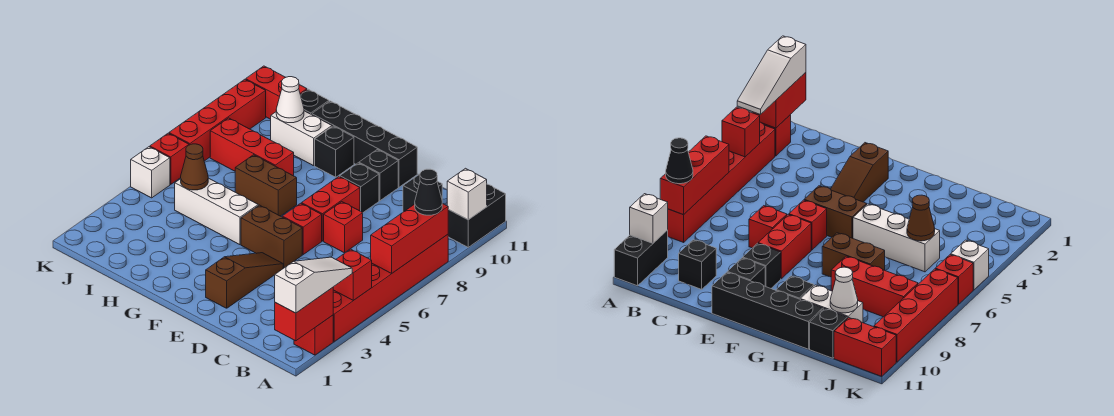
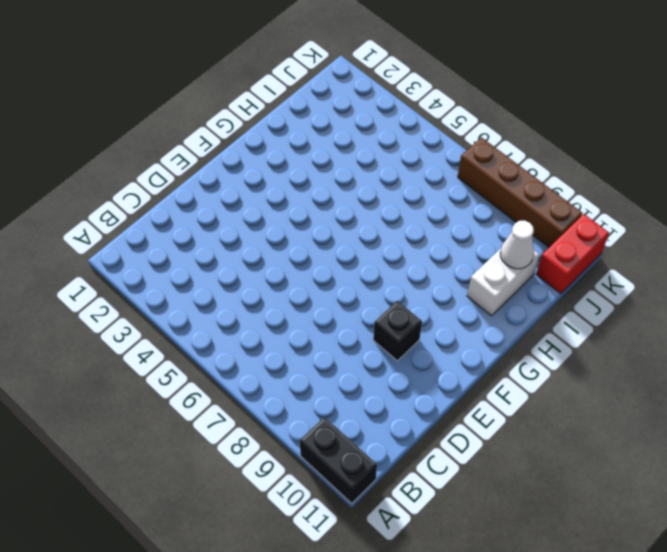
brown brick K7:K10 level 1 -> red brick K7:K10 level 1
none -> red brick A2 level 1
none -> red brick A3:A8 level 1
none -> black brick C10 level 1
none -> red brick D7 level 1

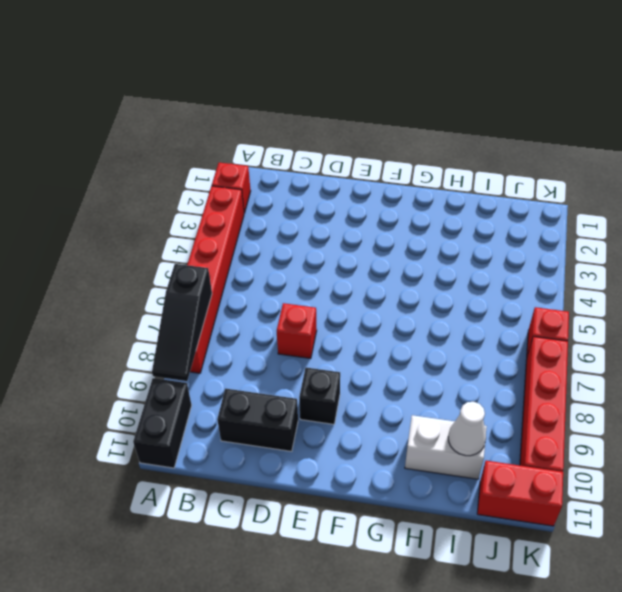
black slope A7:A9 level 2 top 7 -> red brick A6:A8 level 2
black brick C10:D10 level 1 -> black brick C10 level 1
none -> brown slope E2:E4 level 1 top 2
none -> brown brick E5:F5 level 1
none -> red brick E6 level 1
none -> red brick E7:E8 level 1

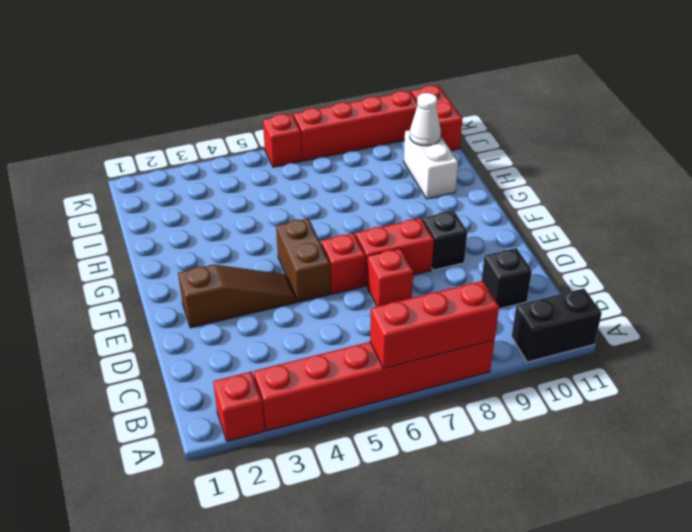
none -> black brick E10 level 1
none -> black brick E11:H11 level 1
none -> white brick G5:I5 level 1
none -> brown brick G7:H7 level 1

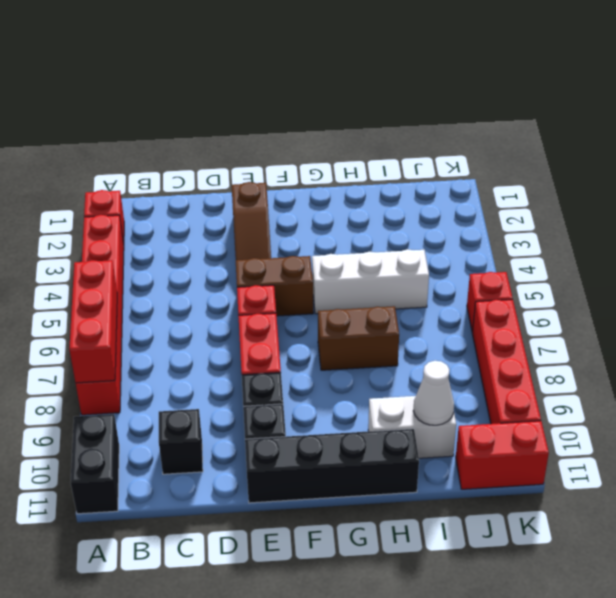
none -> red brick D7 level 1
none -> black brick G10 level 1
none -> red brick H8:J8 level 1
none -> black brick I11 level 1

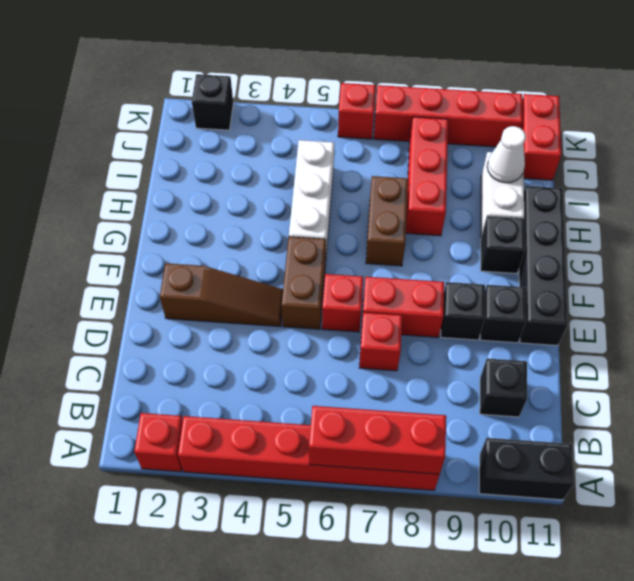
black brick K2 level 1 -> black brick I11 level 1
none -> white brick K5 level 1
none -> red brick A1:A2 level 2
none -> red brick A4 level 2
none -> white brick A10 level 2

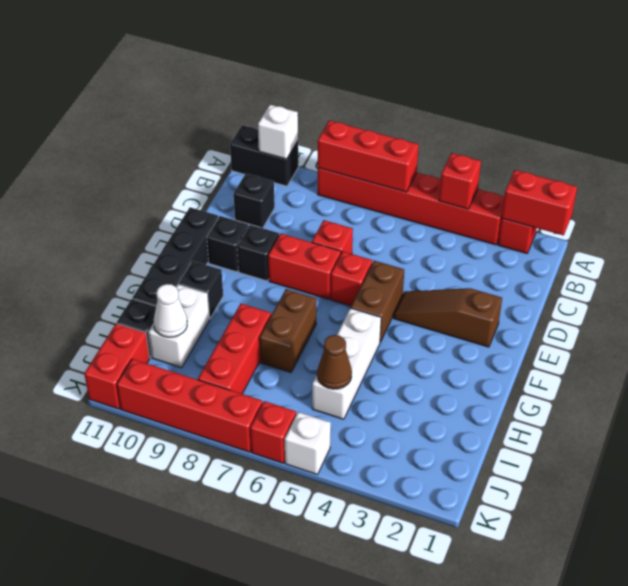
none -> white slope A1:A3 level 3 top 1
none -> black cone A8 level 3

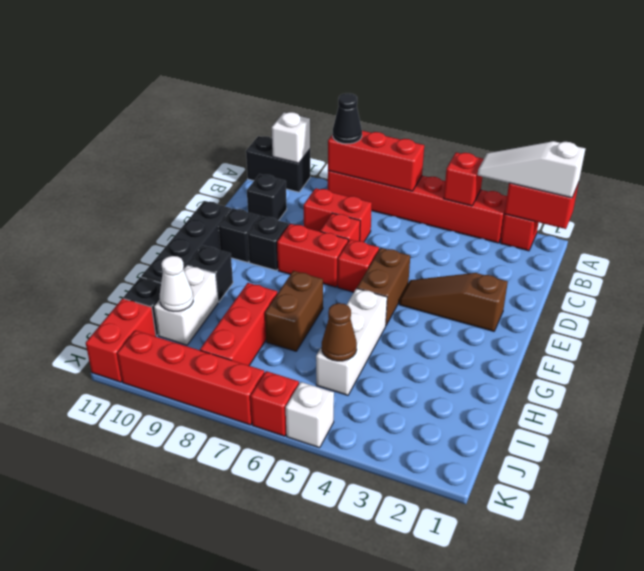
red brick C7:C8 level 1 -> none

